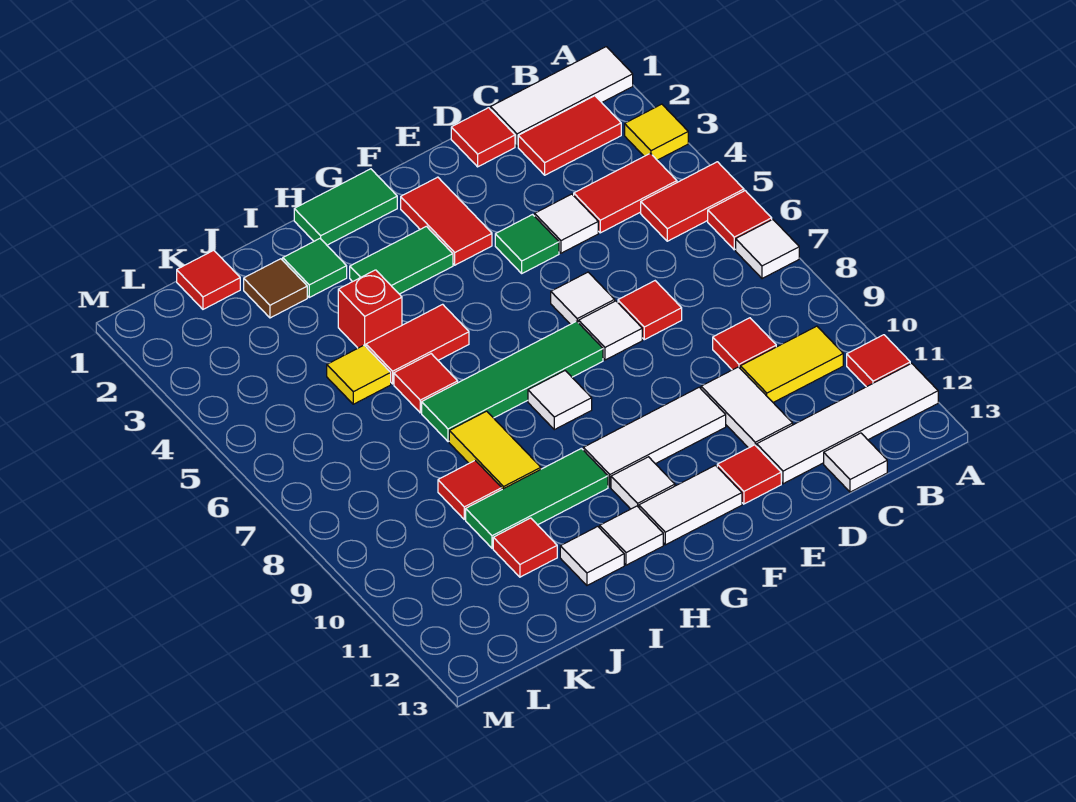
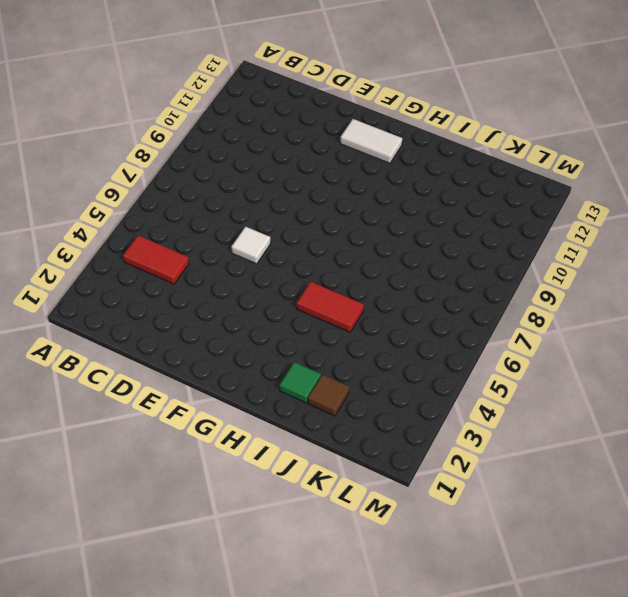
none -> white tile A1:C1 level 1
none -> yellow tile A3 level 1
none -> red tile A5:B5 level 1
none -> red tile A6 level 1

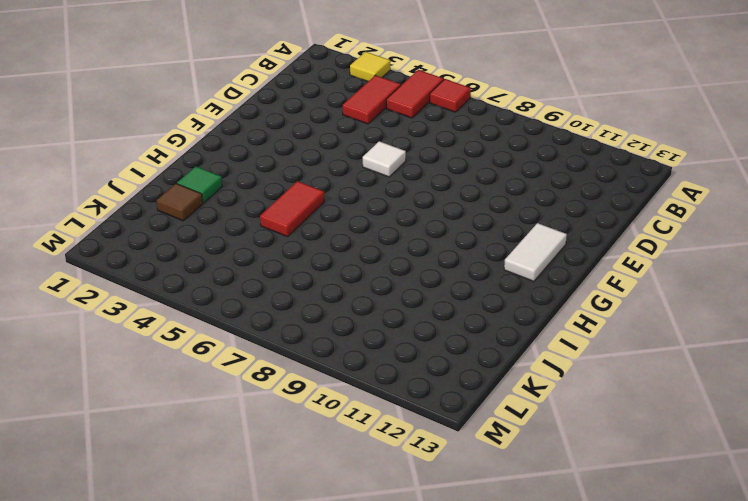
none -> white tile A1:C1 level 1
none -> white tile A7 level 1
none -> red tile A11 level 1
none -> white tile A12:D12 level 1

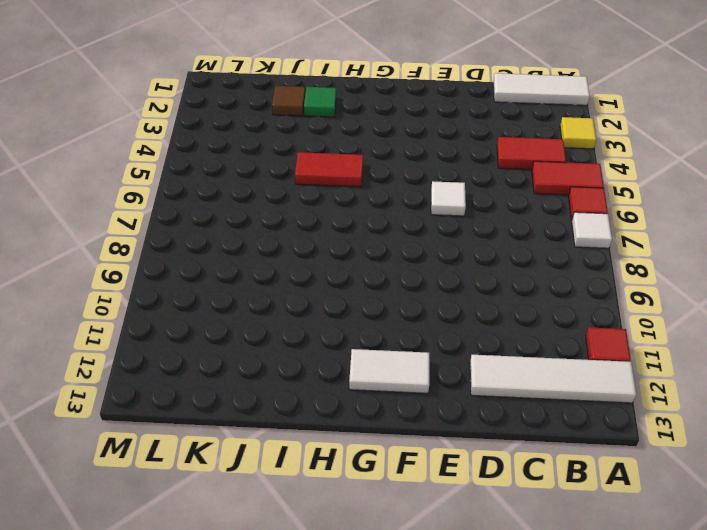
none -> red tile B2:C2 level 1
none -> yellow tile B10:C10 level 1
none -> red tile C9 level 1
none -> white tile C13 level 1

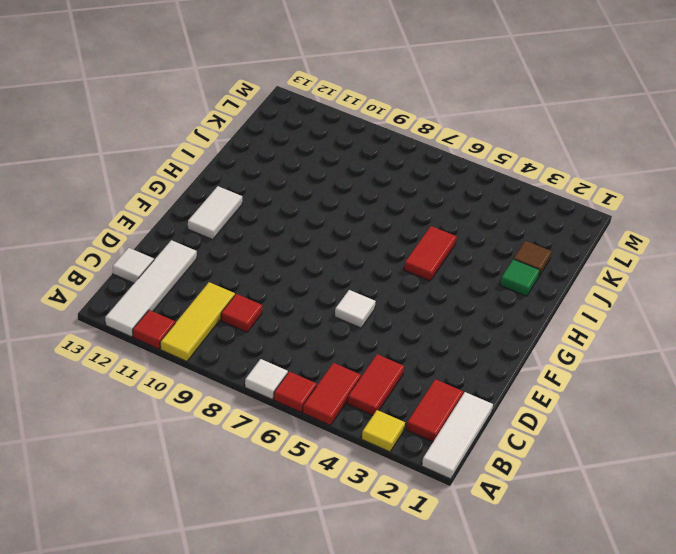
yellow tile A10:C10 level 1 -> yellow tile B10:C10 level 1
none -> red tile D1 level 1
none -> white tile D4 level 1
none -> red tile D7 level 1
none -> white tile D10:D11 level 1

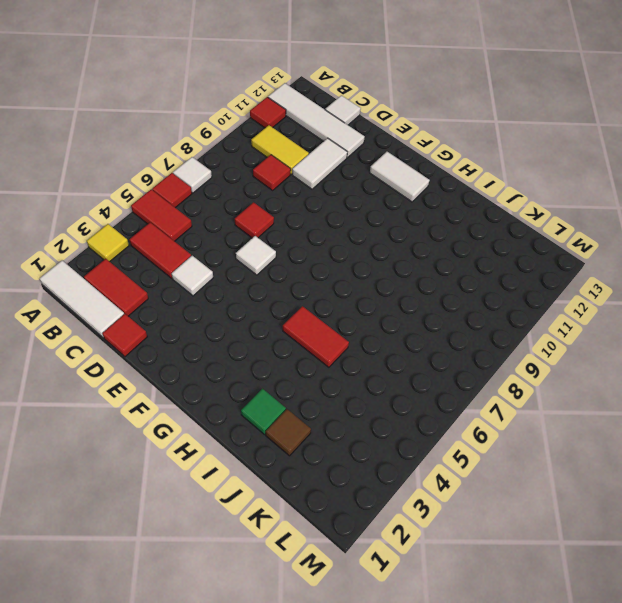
none -> green tile E4 level 1
none -> white tile E7 level 1
none -> white tile E10:G10 level 1
none -> red tile E12 level 1

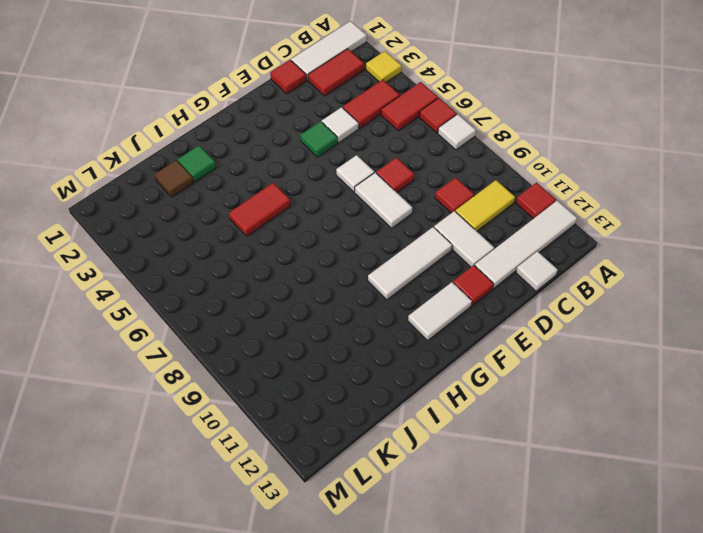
white tile E7:E8 level 1 -> white tile E7 level 1
none -> red tile F2:F3 level 1
none -> green tile F7:I7 level 1
none -> green tile G1:H1 level 1
none -> green tile G3:H3 level 1

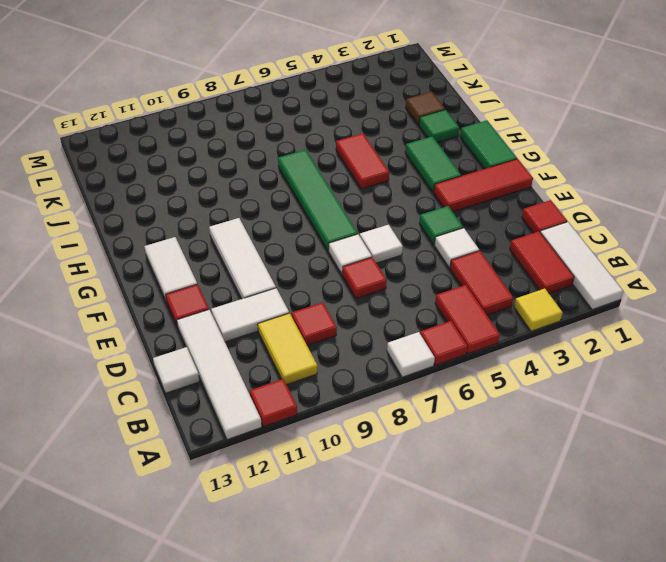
red tile F1:F3 level 1 -> red tile F2:F3 level 1
none -> white tile G8 level 1
none -> white tile G11 level 1
none -> green tile H10:J10 level 1
none -> white tile H12 level 1

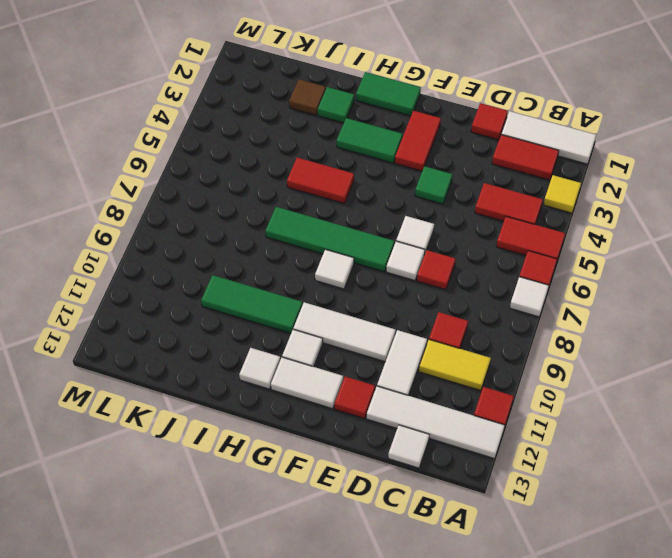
none -> white tile D4 level 1
none -> red brick I4 level 1
none -> red tile I6 level 1
none -> yellow tile I8:I9 level 1

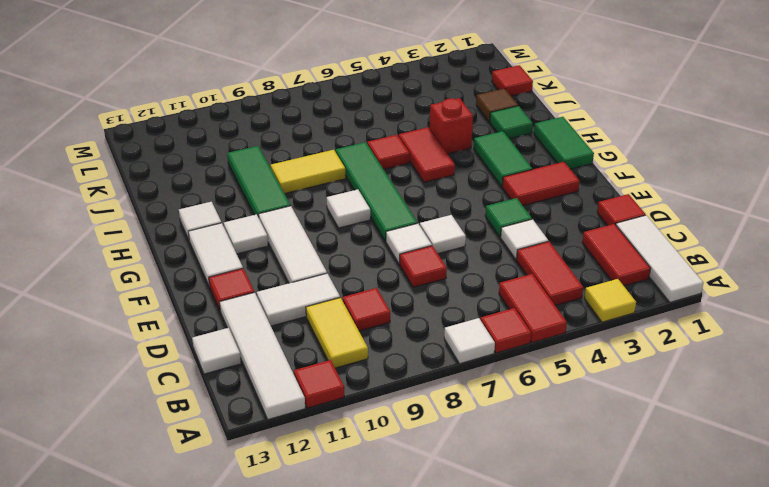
none -> white tile I12 level 1
none -> yellow tile J5 level 1
none -> red tile J9 level 1
none -> red tile J11 level 1

